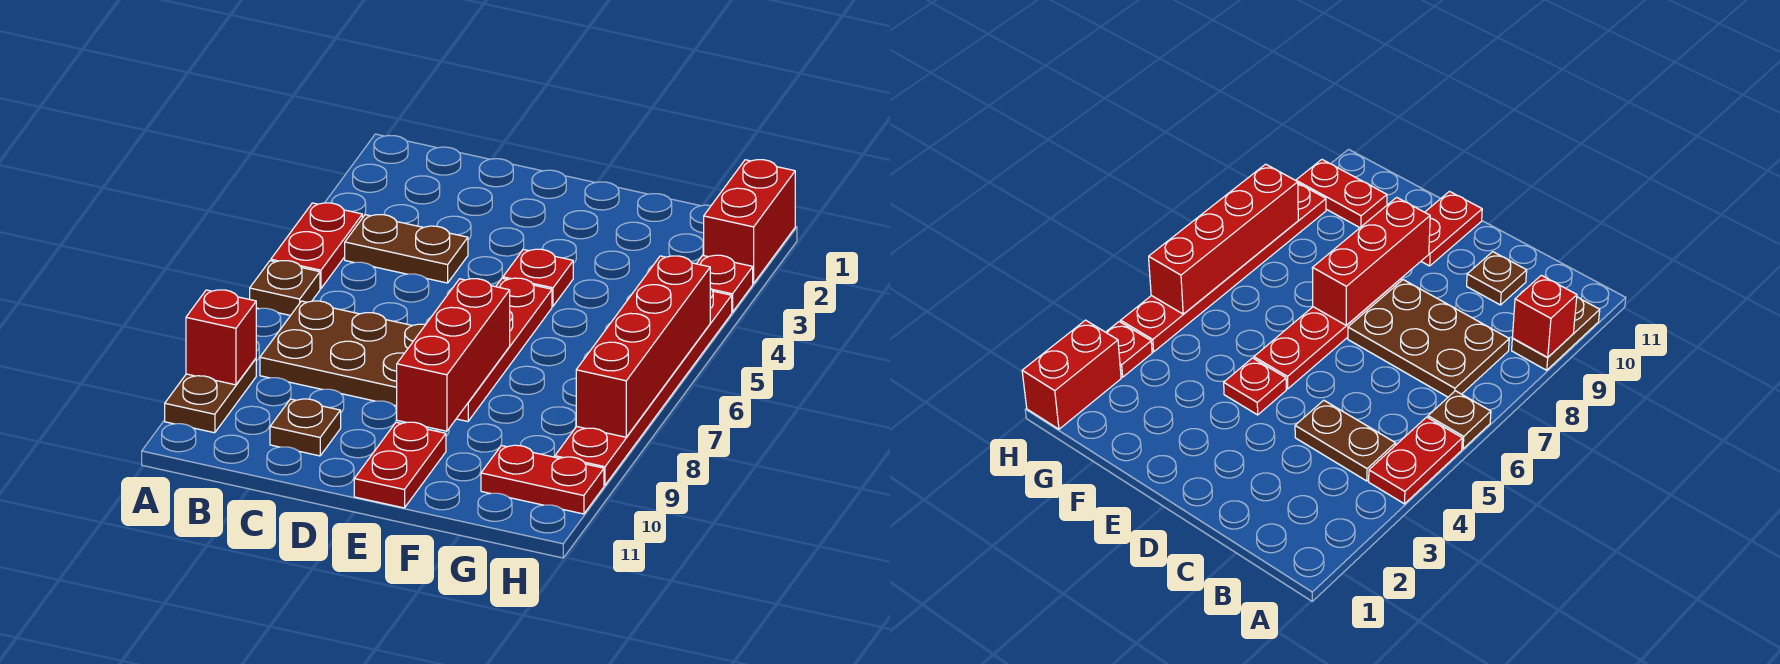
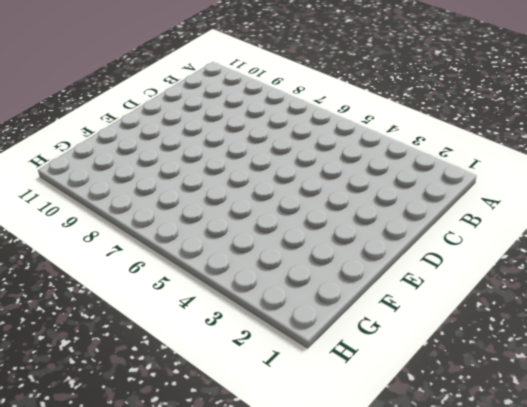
none -> red plate A4:A5 level 1
none -> brown plate A6 level 1
none -> brown plate A9:A10 level 1

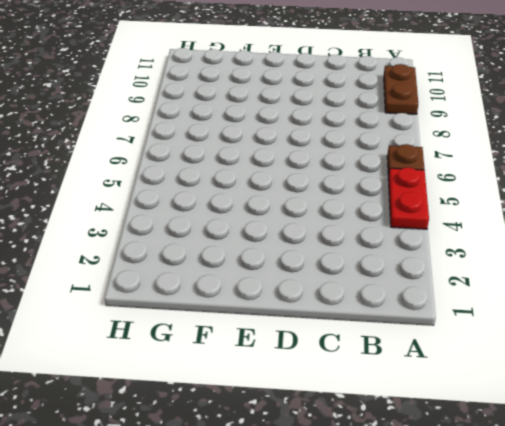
none -> brown plate B4:C4 level 1
none -> brown plate B7:D8 level 1
none -> brown plate C10 level 1

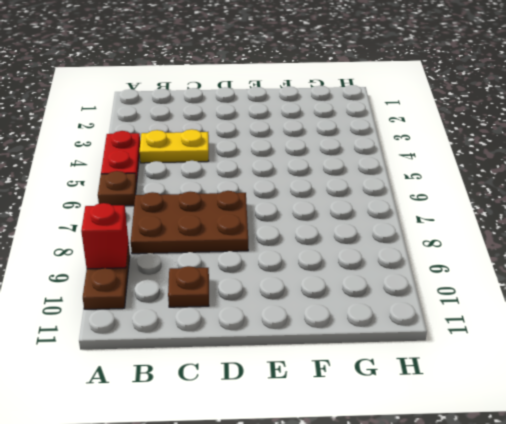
yellow plate B4:C4 level 1 -> brown plate B4:C4 level 1
none -> red plate E4 level 1
none -> red plate E5:E8 level 1
none -> red plate E10:E11 level 1

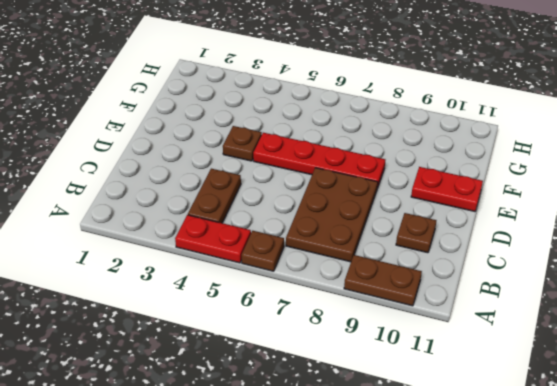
brown plate E4 level 1 -> red plate E4 level 1
none -> red plate G10:H10 level 1
none -> red brick H1:H2 level 1
none -> red plate H3 level 1

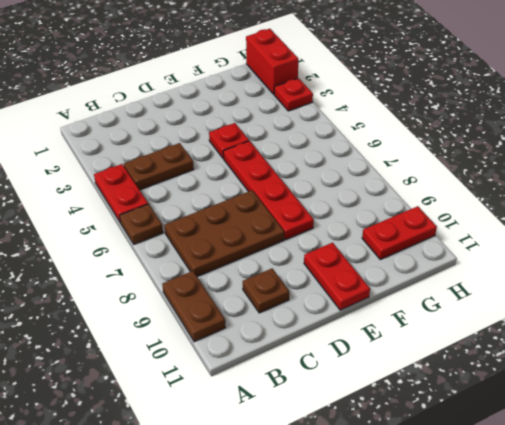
none -> red plate H4:H9 level 1
none -> red brick A9 level 2
none -> red brick E7:E9 level 2

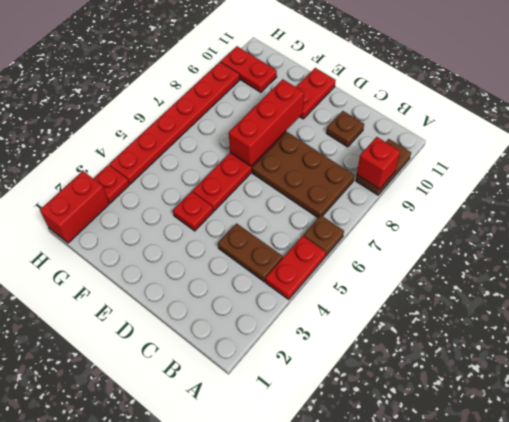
none -> red brick H5:H8 level 2

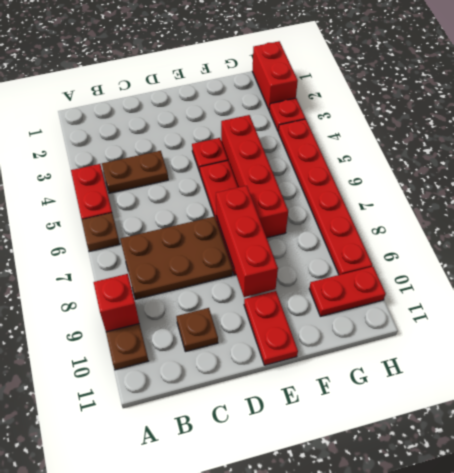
red brick F4:F7 level 1 -> red brick H5:H8 level 2

